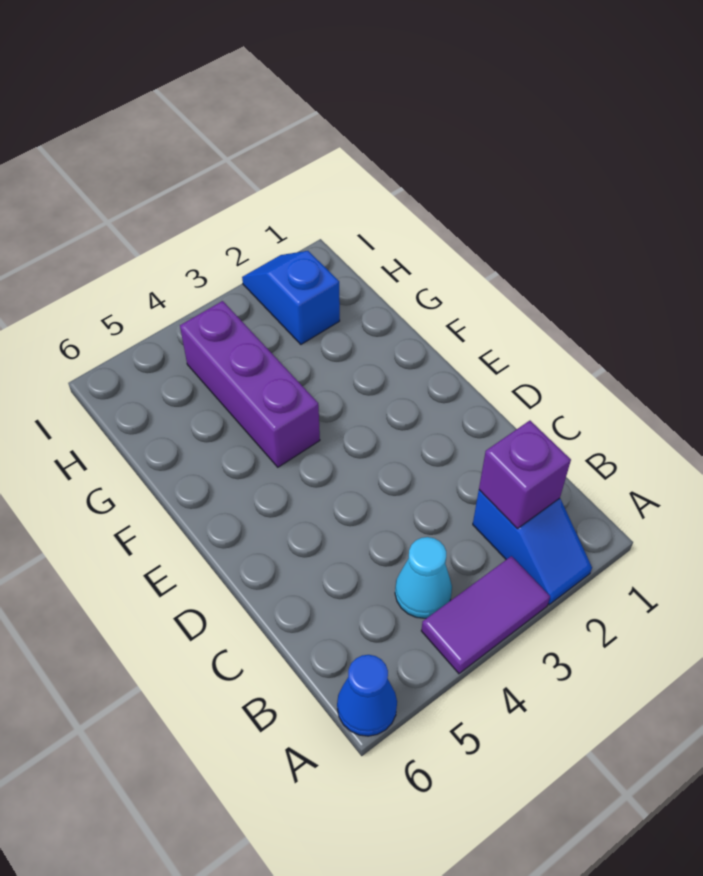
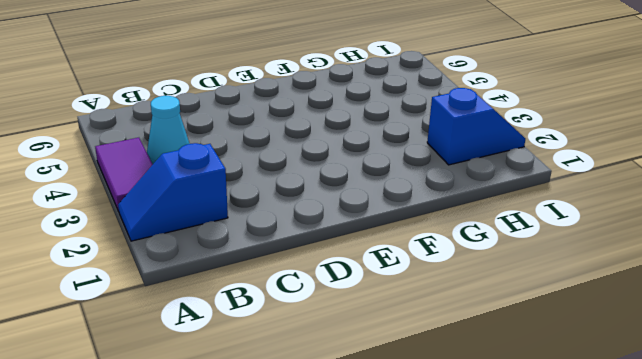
none -> blue cone A6 level 1
none -> purple brick F4:H4 level 1

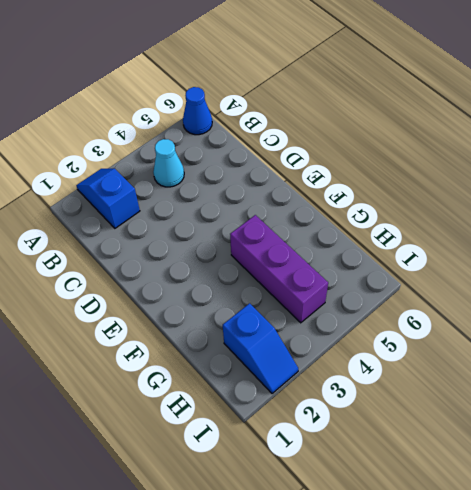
none -> purple tile A3:A4 level 1
none -> purple brick B2 level 2

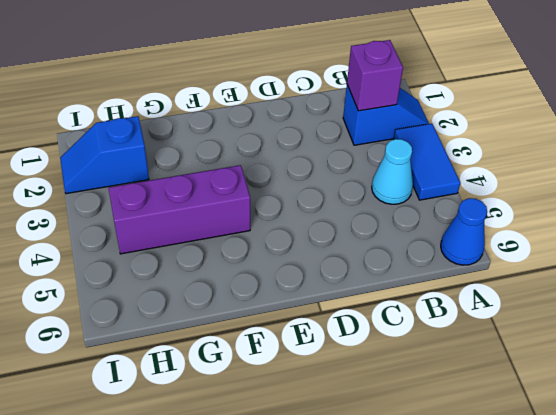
blue tile A3:A4 level 1 -> purple tile A3:A4 level 1

